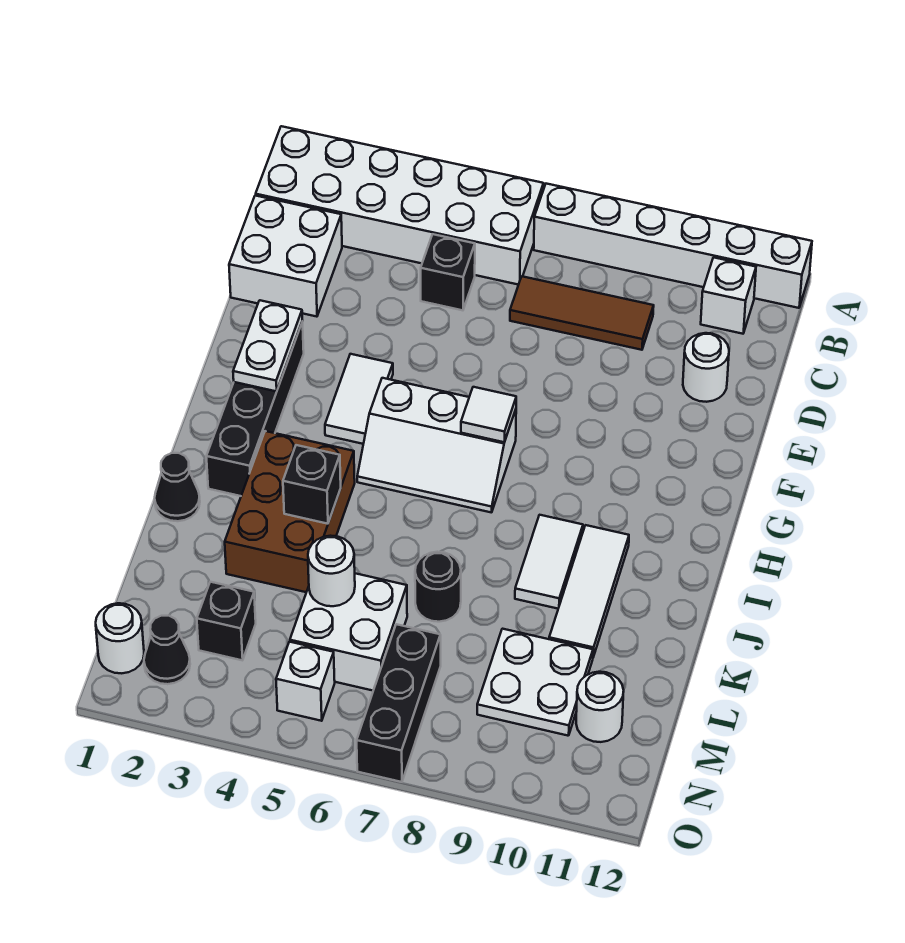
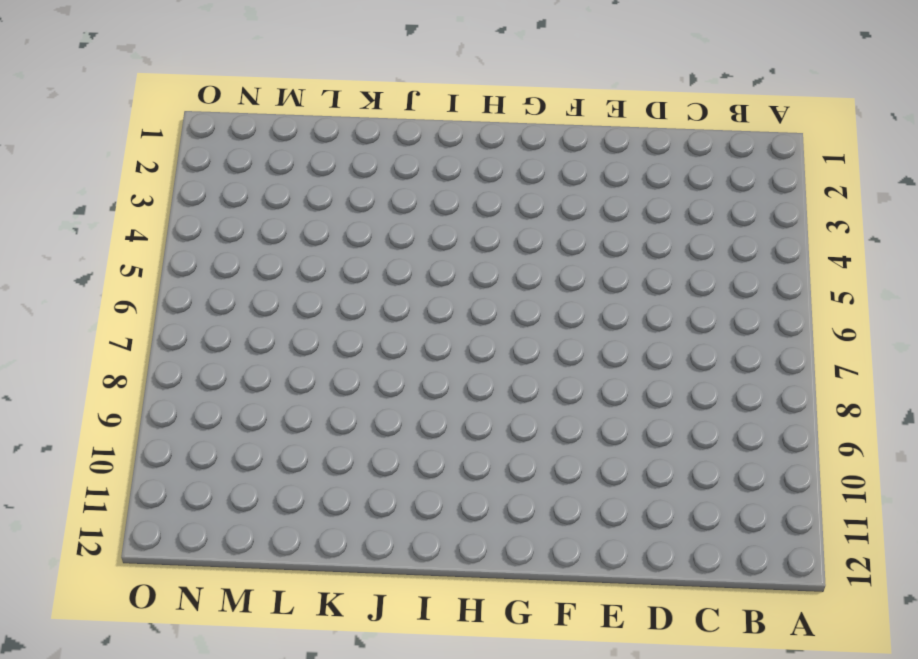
none -> white brick A1:B6 level 1
none -> white brick A7:A12 level 1
none -> white brick B11 level 1

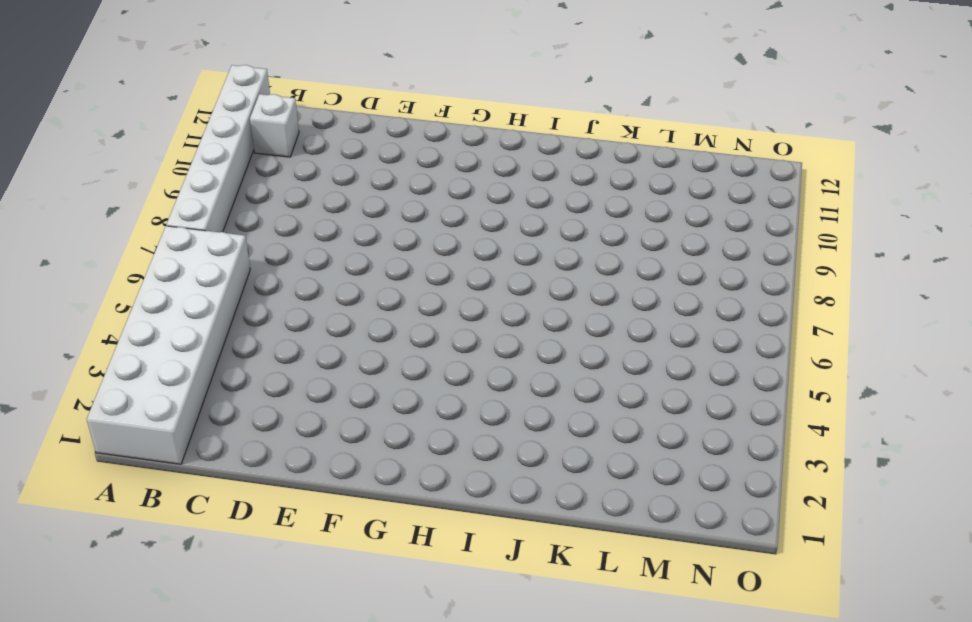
none -> white brick C1:D2 level 1
none -> black brick C5 level 1
none -> brown tile C7:C9 level 1

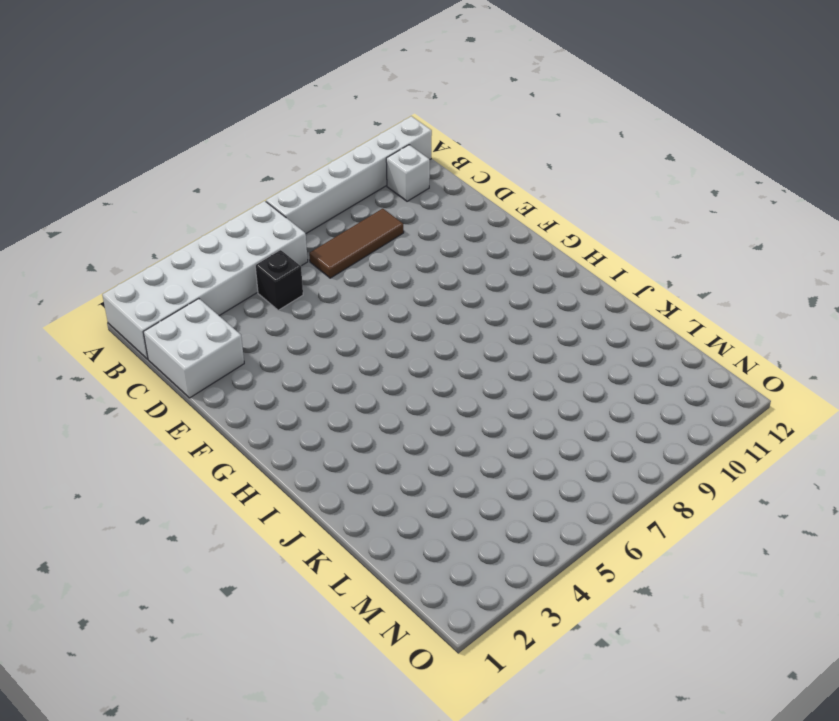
none -> white round brick D11 level 1
none -> black brick F2:I2 level 1
none -> white tile F4:G4 level 1

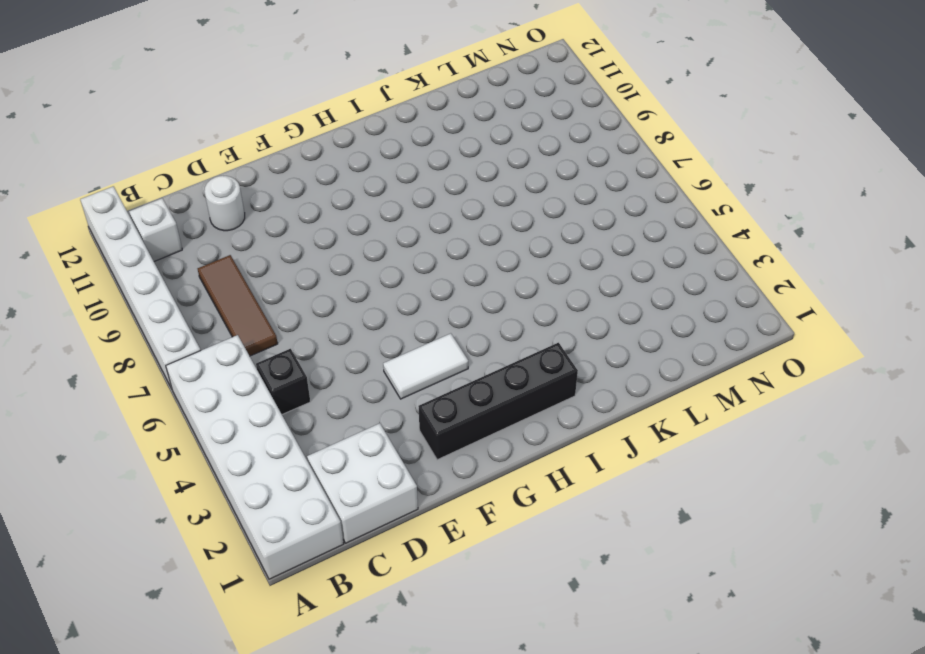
none -> white slope G5:H7 level 1 top G
none -> brown brick I3:K4 level 1
none -> white tile I9:J9 level 1

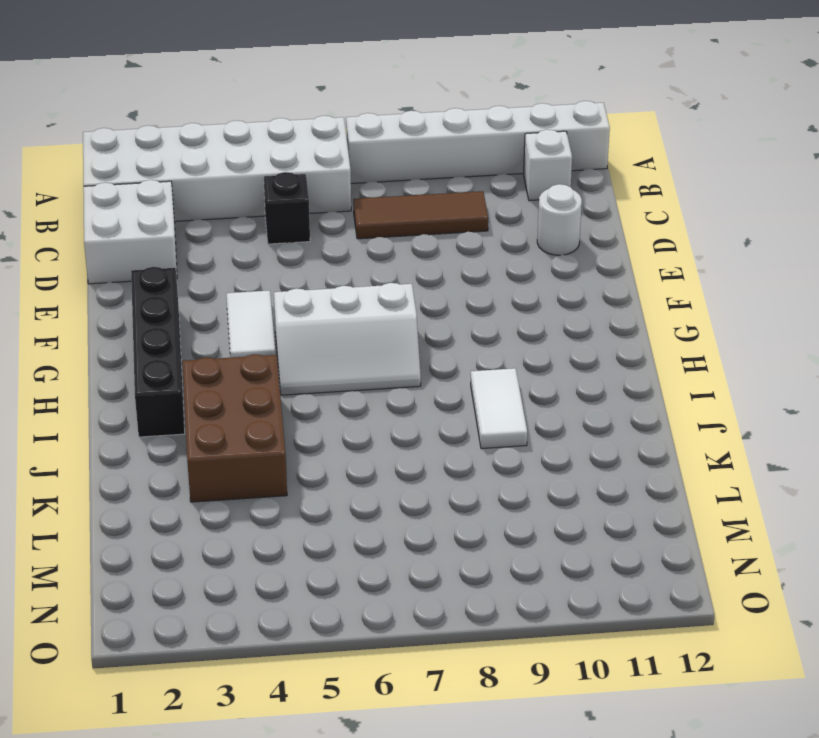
none -> white tile I10:K10 level 1
none -> black cone J1 level 1
none -> black round brick K7 level 1

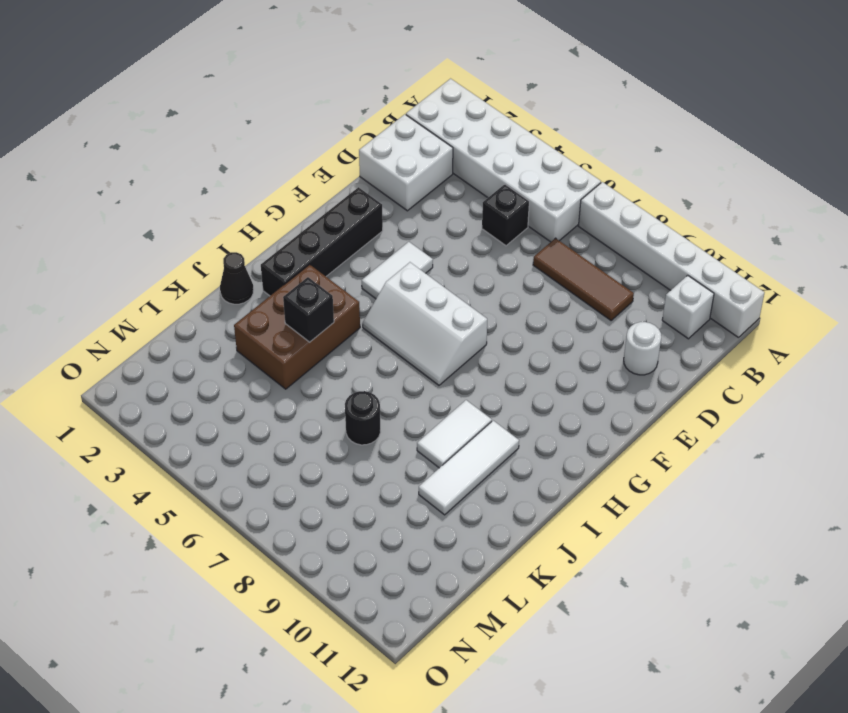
none -> white brick L5:M6 level 1
none -> white plate L9:M10 level 1
none -> black brick M3 level 1

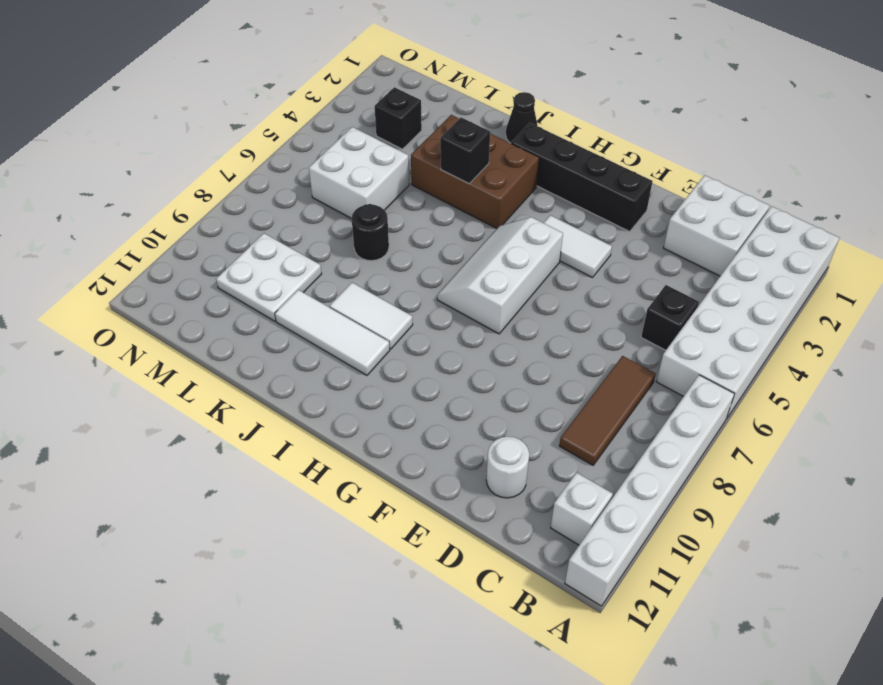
none -> black brick M7:O7 level 1
none -> white round brick M11 level 1
none -> white round brick N1 level 1

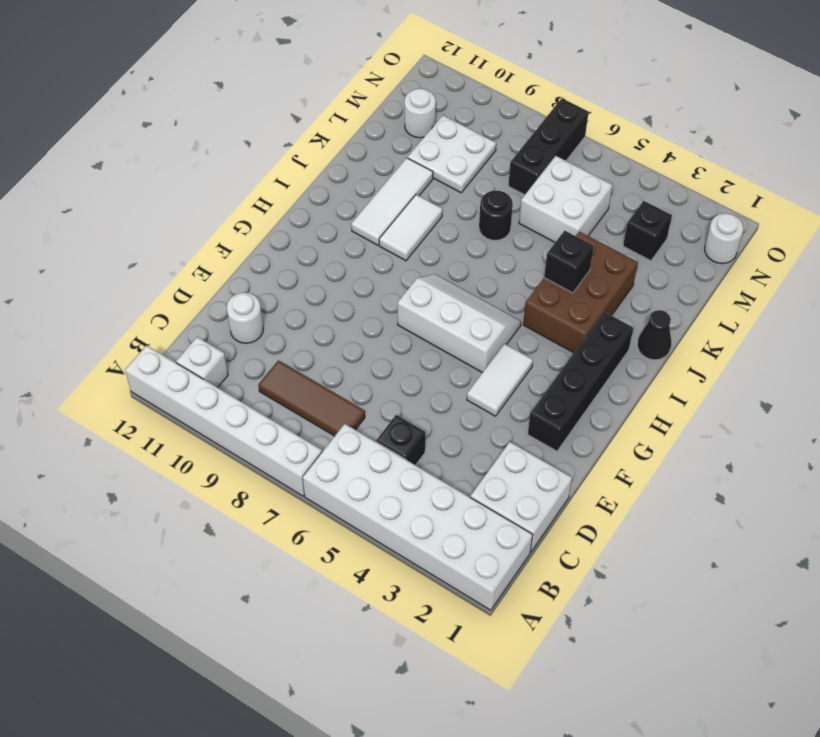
none -> black cone N2 level 1
none -> white brick N5 level 1
none -> white plate F2:G2 level 2

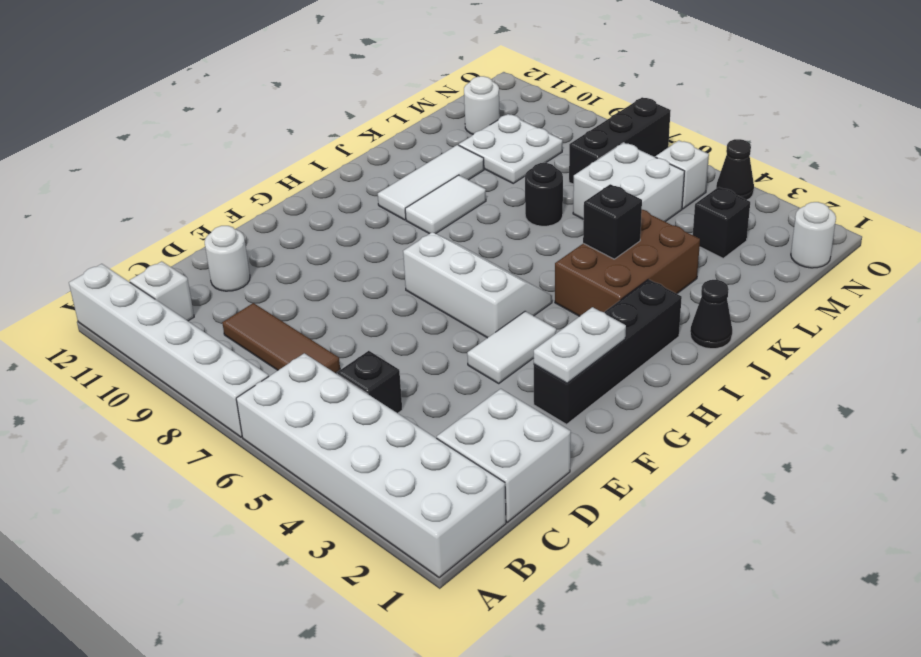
black cone O4 level 1 -> black cone N2 level 1
none -> white tile G7 level 2
none -> white round brick L5 level 2

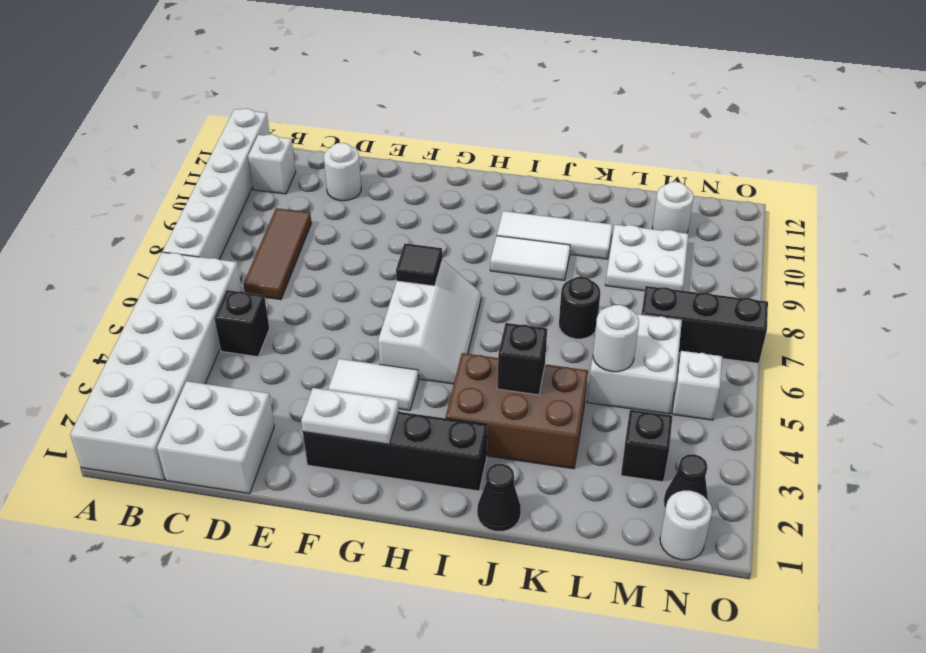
black tile G7 level 2 -> white tile G7 level 2

